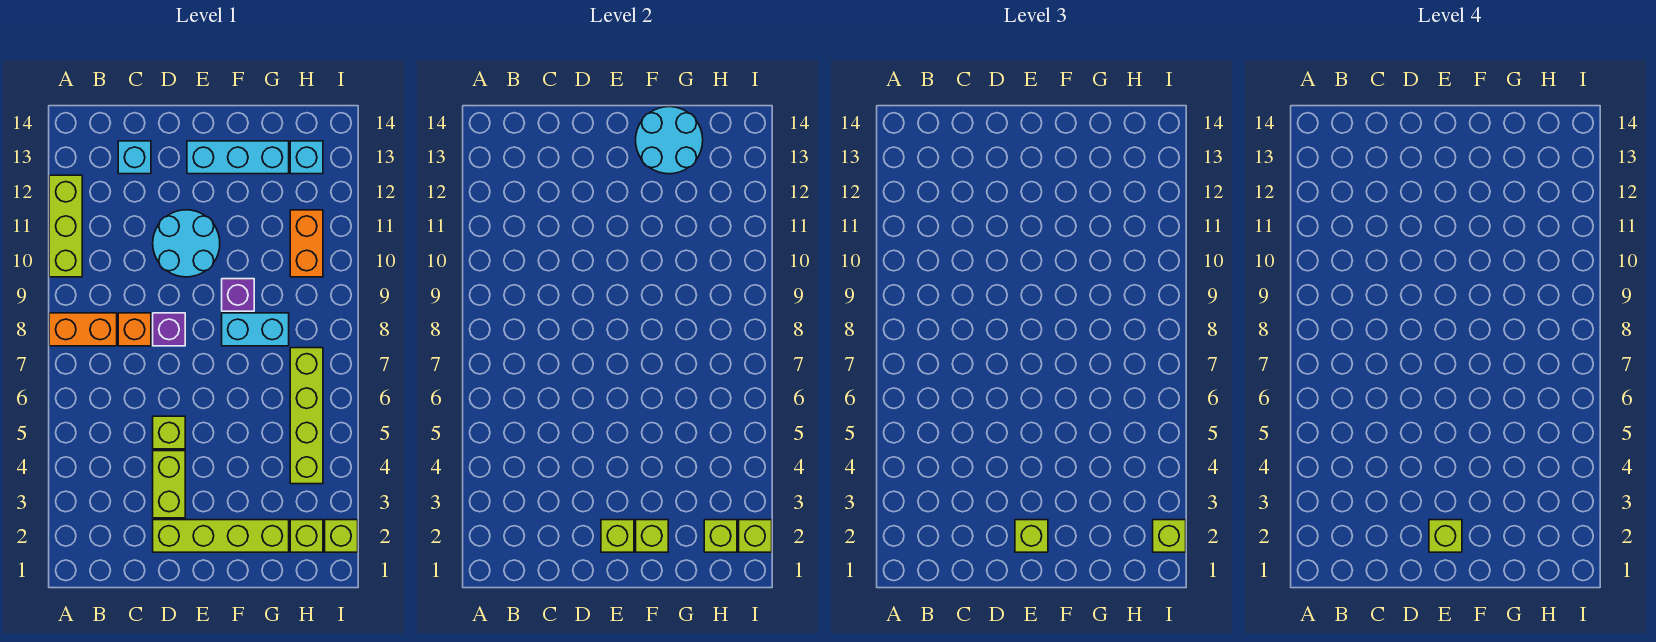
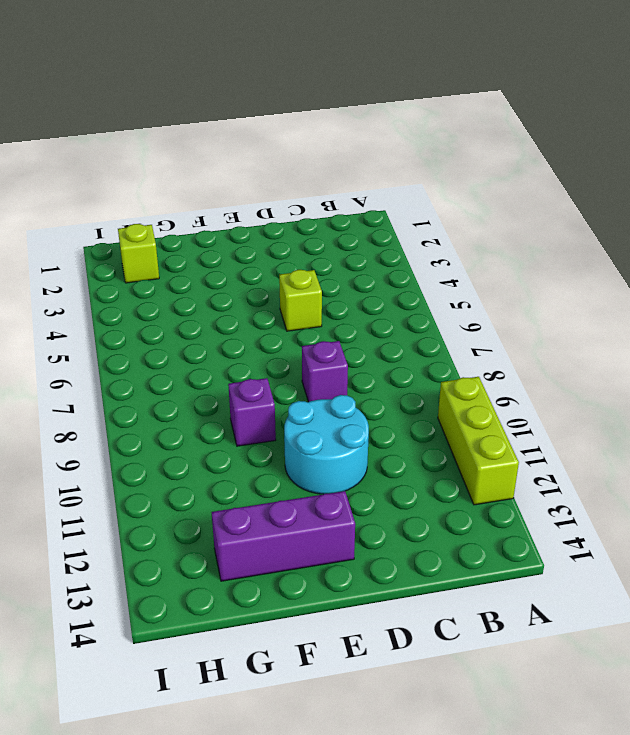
purple brick E13:G13 level 1 -> cyan brick E13:G13 level 1
none -> orange brick A8:B8 level 1
none -> orange brick C8 level 1
none -> cyan brick C13 level 1

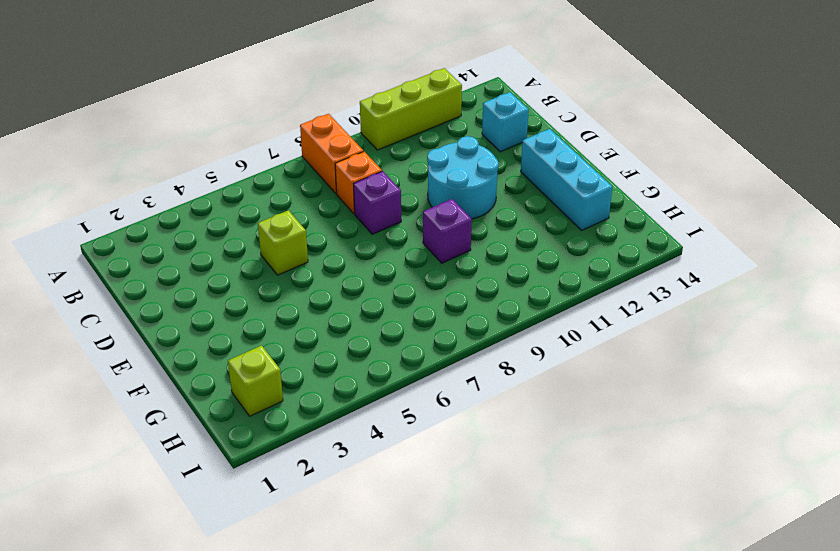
none -> lime brick D2:G2 level 1
none -> lime brick D3:D4 level 1
none -> cyan brick F8:G8 level 1

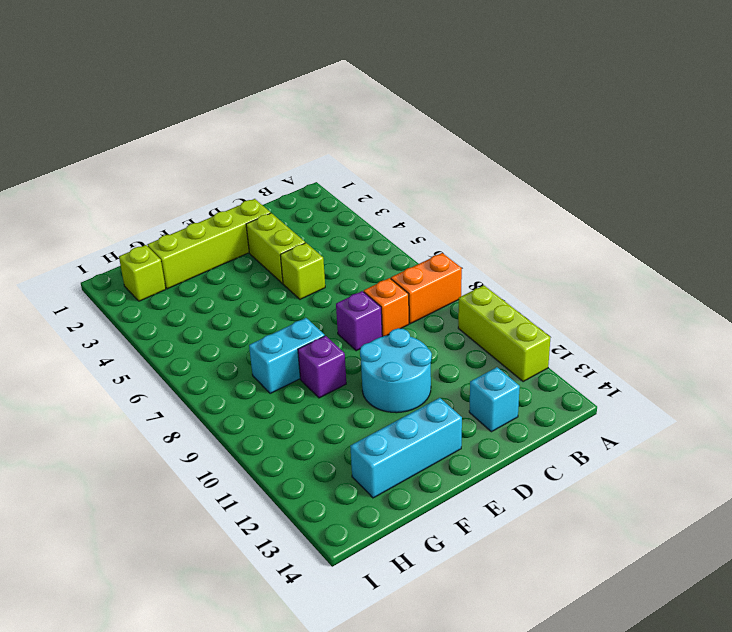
none -> lime brick H4:H7 level 1
none -> orange brick H10:H11 level 1
none -> cyan brick H13 level 1

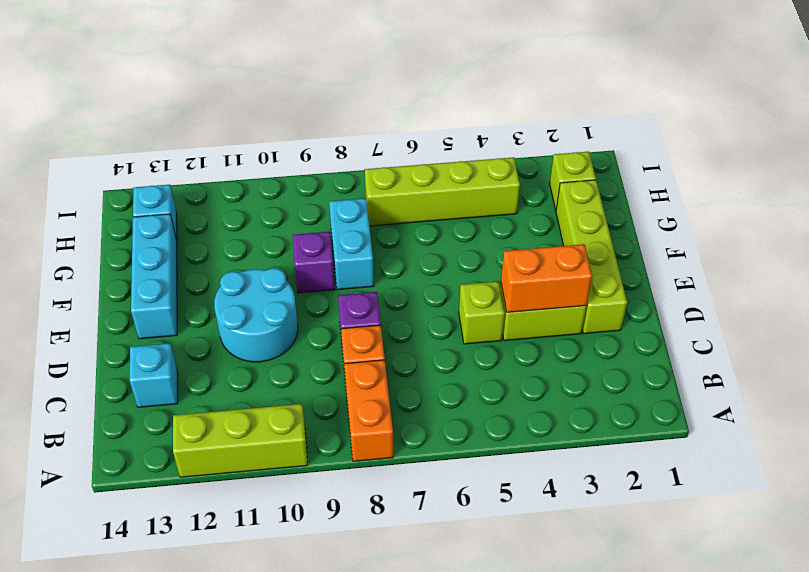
orange brick D3:D4 level 2 -> orange brick H10:H11 level 1
none -> lime brick I2 level 1
none -> lime brick E2 level 2
none -> lime brick F2 level 2

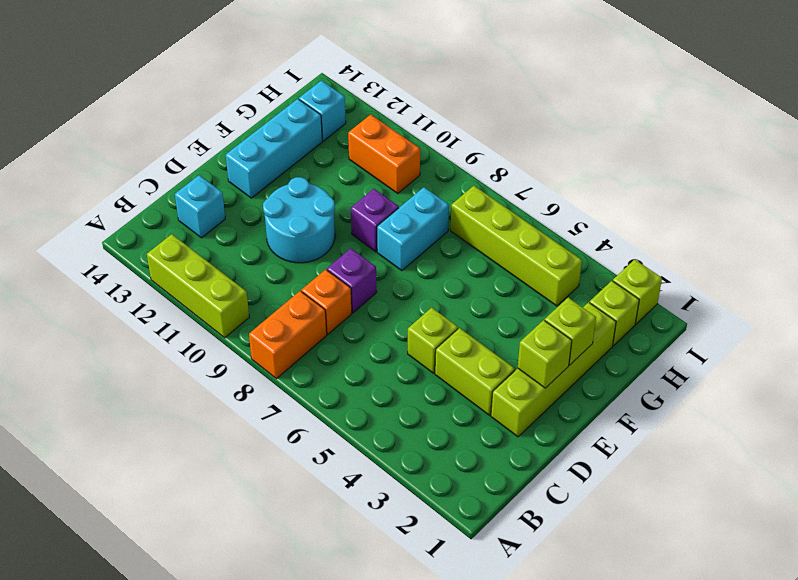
none -> cyan round brick F13:G14 level 2
none -> lime brick H2 level 2
none -> lime brick I2 level 2

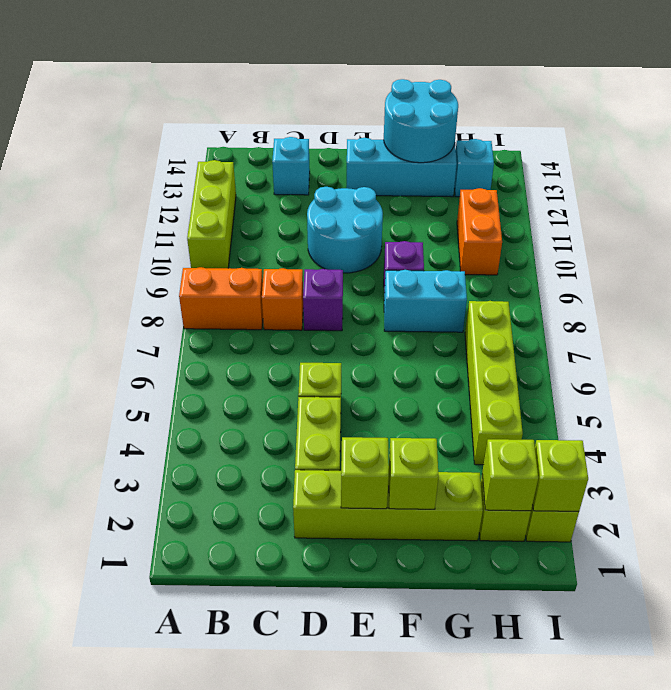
none -> lime brick E2 level 3
none -> lime brick I2 level 3
none -> lime brick E2 level 4

